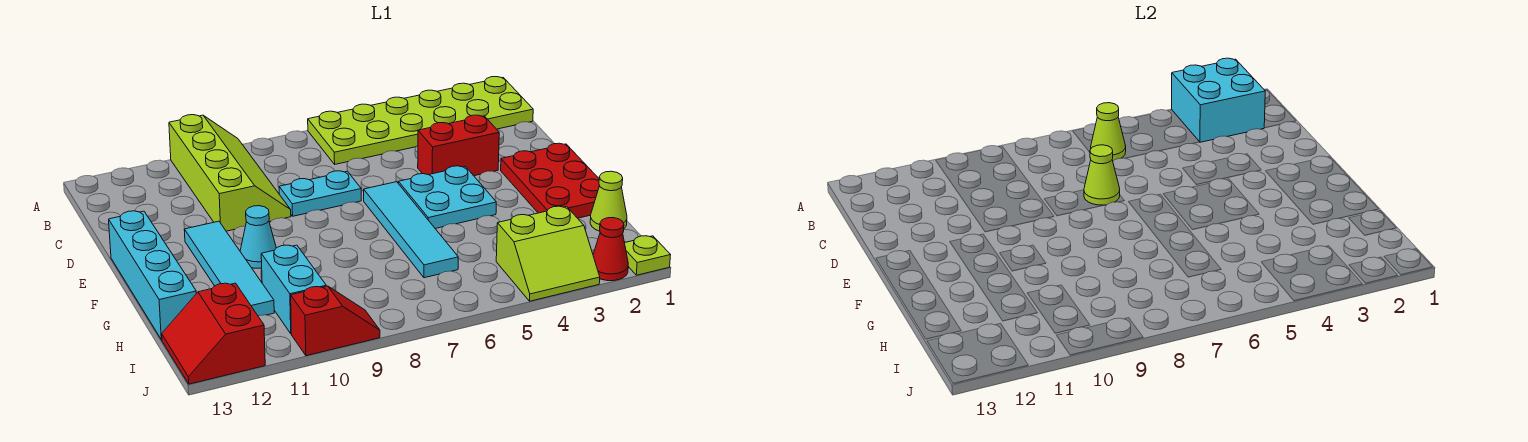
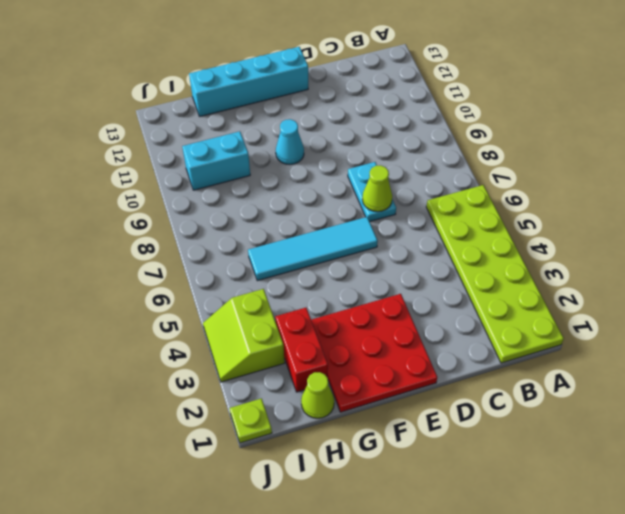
red plate E1:G3 level 1 -> red plate E1:G2 level 1
red brick H2:H3 level 1 -> red brick D3:D4 level 1
none -> lime slope A9:D10 level 1 top 10
none -> cyan plate E4:F5 level 1
none -> cyan tile E11:H11 level 1

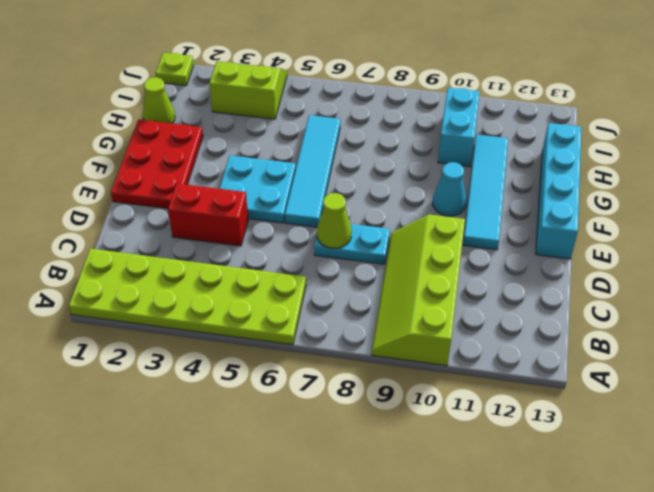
none -> red slope I12:J13 level 1 top 12
none -> red cone J2 level 1
none -> red slope J9:J10 level 1 top 10

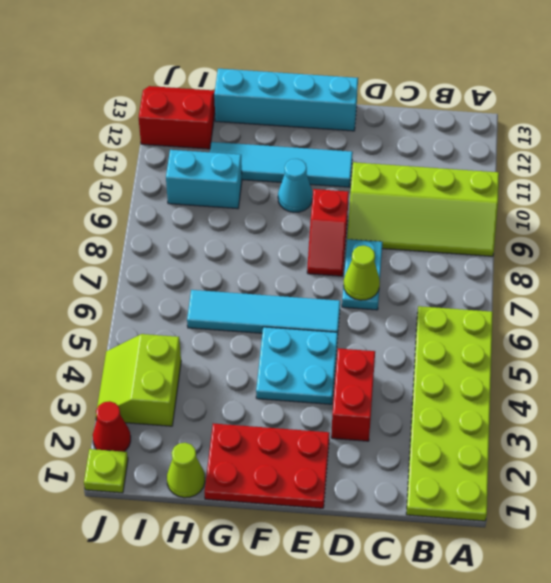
red slope E8:E9 level 1 top 9 -> red slope J9:J10 level 1 top 10
none -> cyan brick A2:B3 level 2
none -> lime cone B6 level 2

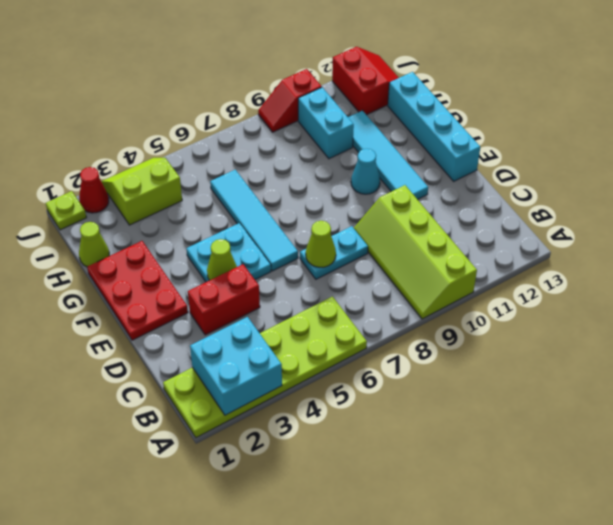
lime cone E4 level 2 -> lime cone B6 level 2

